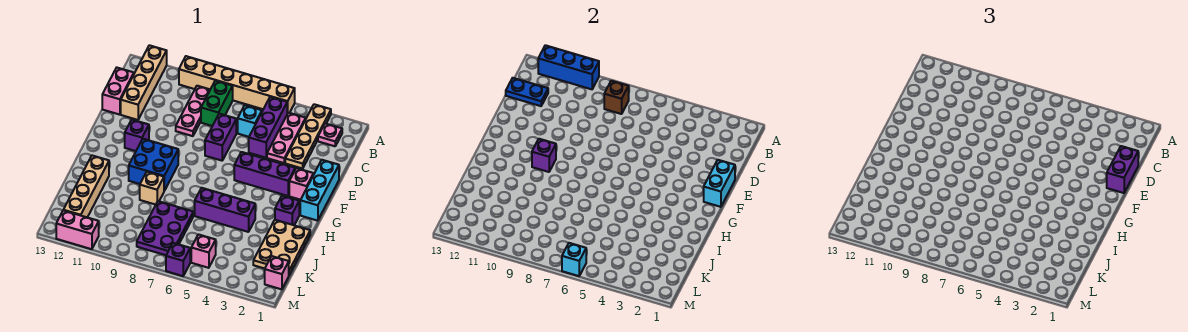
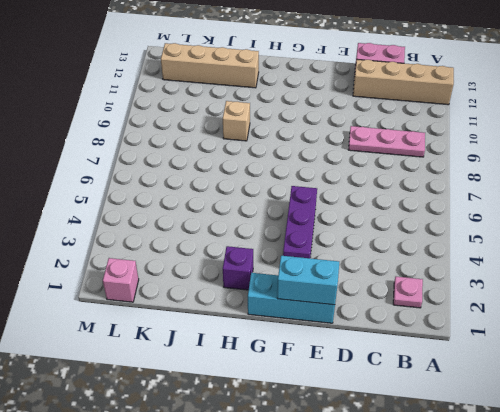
none -> tan plate A3:D3 level 1
none -> tan brick A5:A10 level 1
none -> pink plate B4:D4 level 1
none -> purple brick B5:D5 level 1

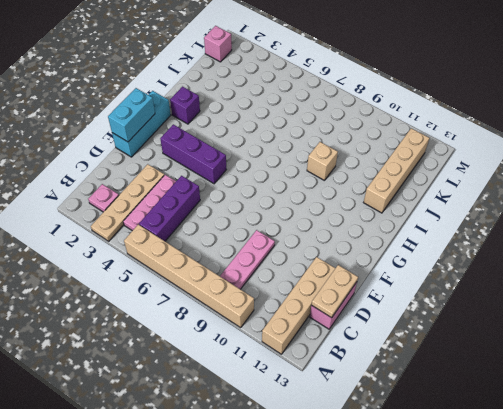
tan plate C13:D13 level 2 -> blue plate C12:C13 level 2
none -> green brick B8:C8 level 1
none -> cyan brick C6 level 1
none -> purple brick D7:E7 level 1
none -> pink brick F2 level 1

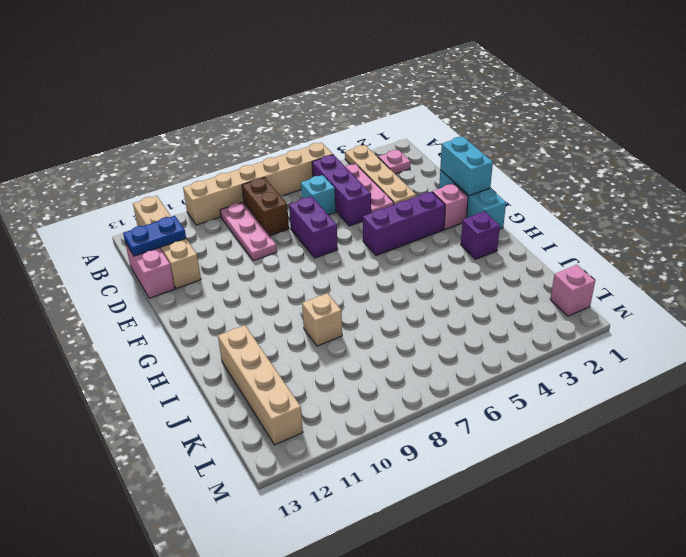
brown brick B8:C8 level 1 -> green brick B8:C8 level 1
none -> purple brick F11 level 1
none -> blue brick G9:H10 level 1
none -> tan plate I1:K2 level 1
none -> purple brick I4:I6 level 1

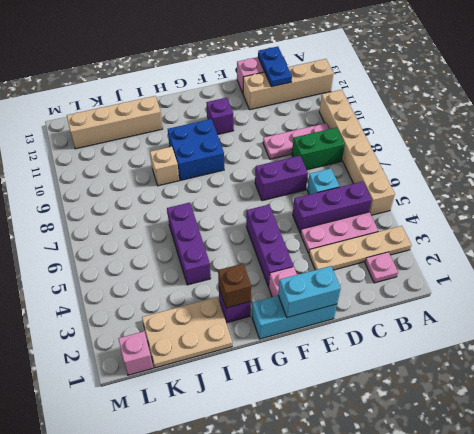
brown brick H2 level 2 -> brown brick B8 level 2
none -> purple plate J7:L8 level 1
none -> pink brick L5 level 1
none -> purple brick M6 level 1
none -> pink brick M11:M12 level 1

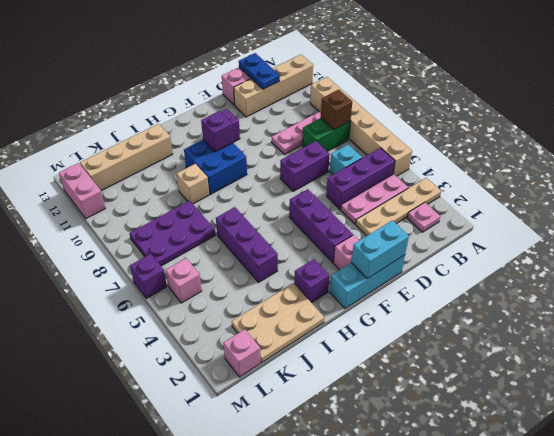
none -> blue brick A10:A12 level 2
none -> cyan brick M6 level 2
none -> purple brick D1:E1 level 3

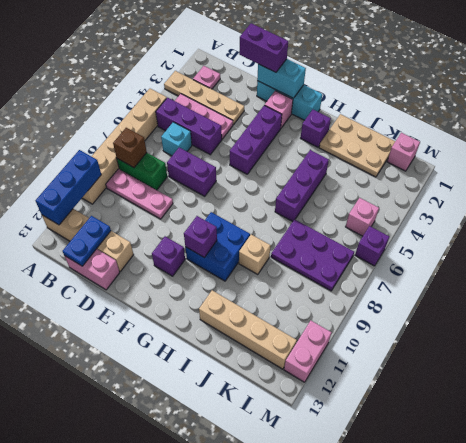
none -> cyan brick M6 level 2

